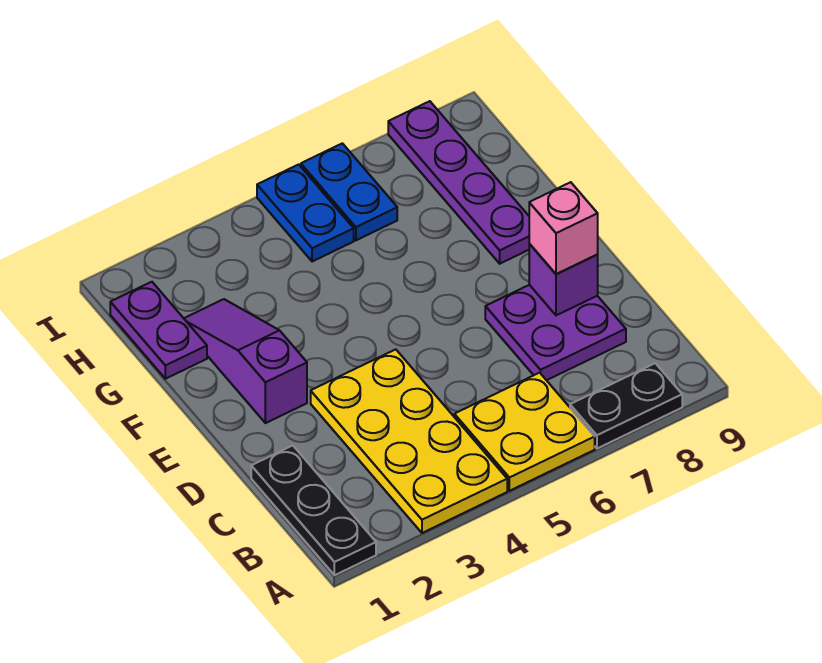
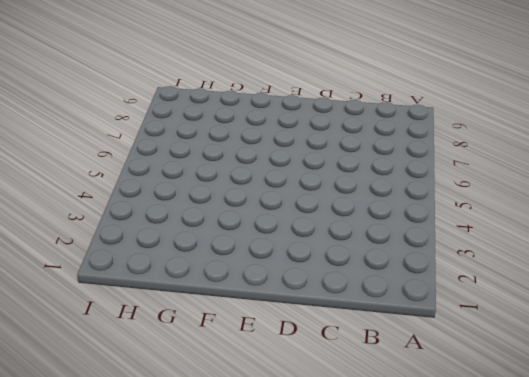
none -> black plate A1:C1 level 1
none -> yellow plate A3:D4 level 1
none -> yellow plate A5:B6 level 1

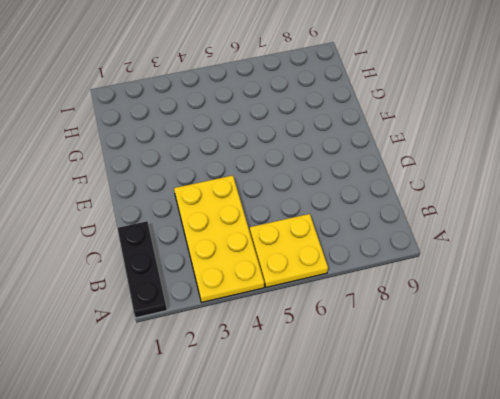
none -> black plate A7:A8 level 1
none -> purple plate C7:D8 level 1
none -> purple slope E2:G2 level 1 top E

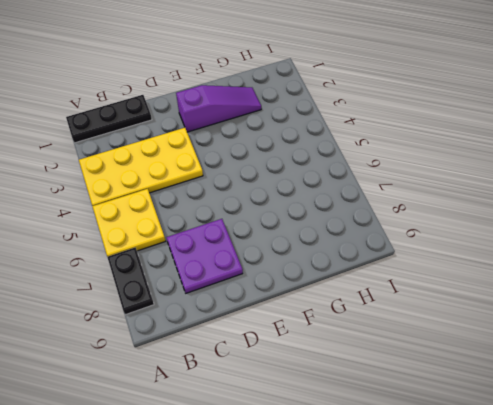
none -> purple plate F8:I8 level 1
none -> purple plate G1:H1 level 1
none -> blue plate H5:I5 level 1

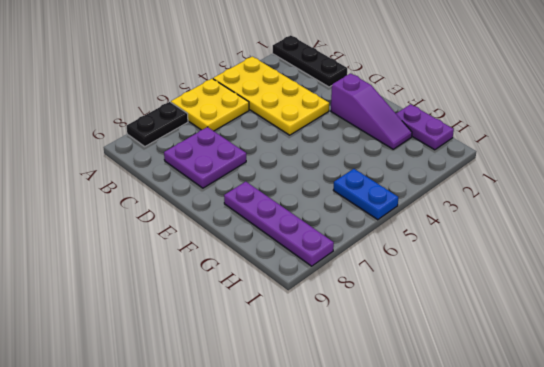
none -> blue plate H6:I6 level 1
none -> purple brick D8 level 2
none -> pink brick D8 level 3

